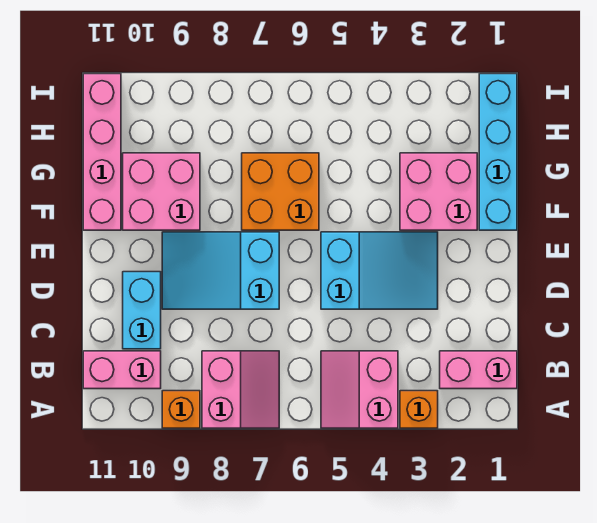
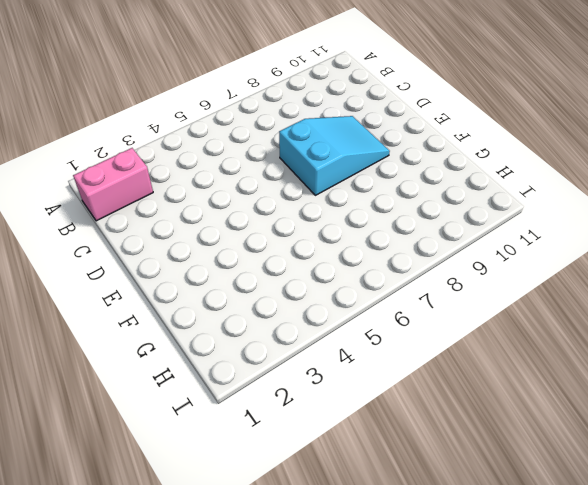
none -> orange brick A3 level 1
none -> pink slope A4:B5 level 1 top 4
none -> pink slope A7:B8 level 1 top 8

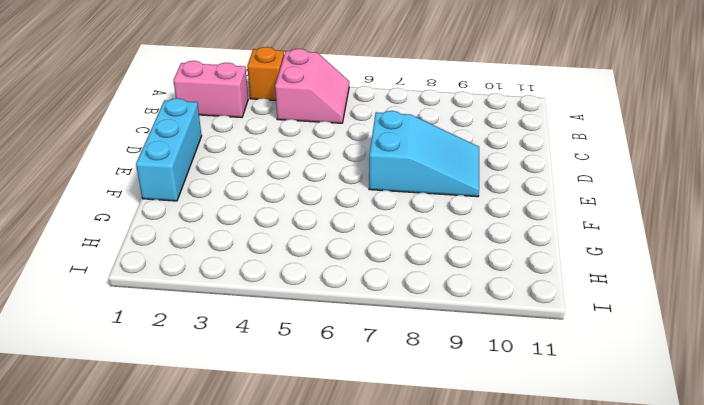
cyan brick D1:F1 level 1 -> cyan brick F1:I1 level 1
none -> pink slope A7:B8 level 1 top 8
none -> orange brick A9 level 1
none -> pink brick B10:B11 level 1

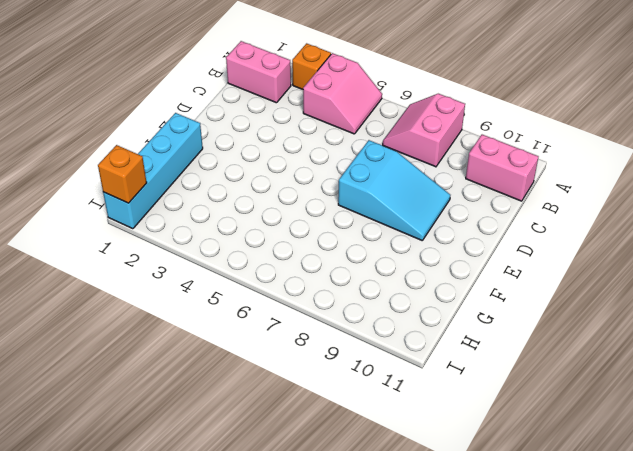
orange brick I1 level 2 -> orange brick A9 level 1
none -> cyan brick C10:D10 level 1
none -> cyan slope D3:E5 level 1 top 5
none -> pink brick F2:G3 level 1

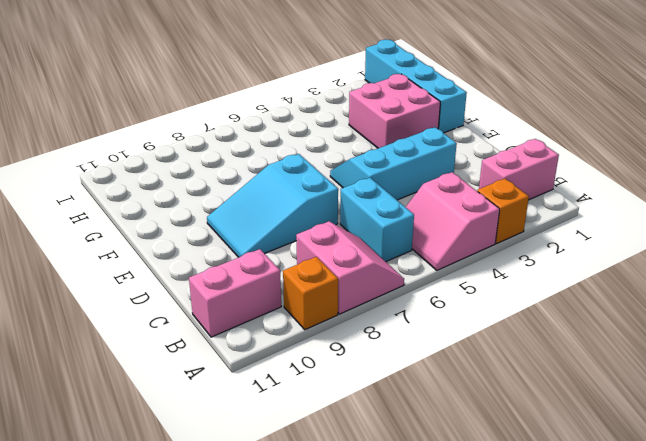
cyan brick B6:C6 level 1 -> cyan brick C10:D10 level 1
cyan slope D3:E5 level 1 top D -> cyan slope D3:E5 level 1 top 5
none -> orange brick F6:G7 level 1
none -> pink brick F9:G10 level 1
none -> pink brick F11:I11 level 1

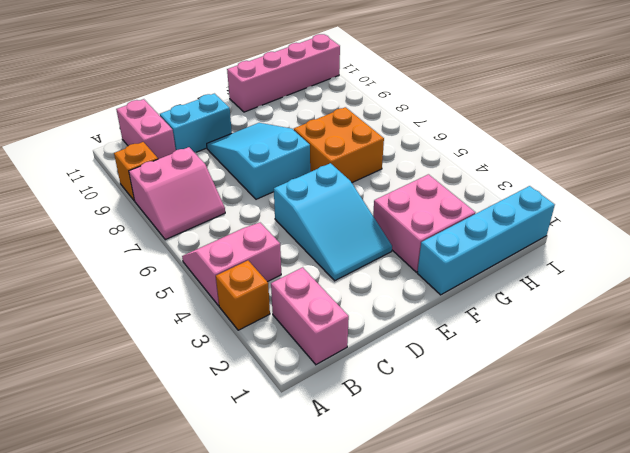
none -> pink brick F9:G10 level 1

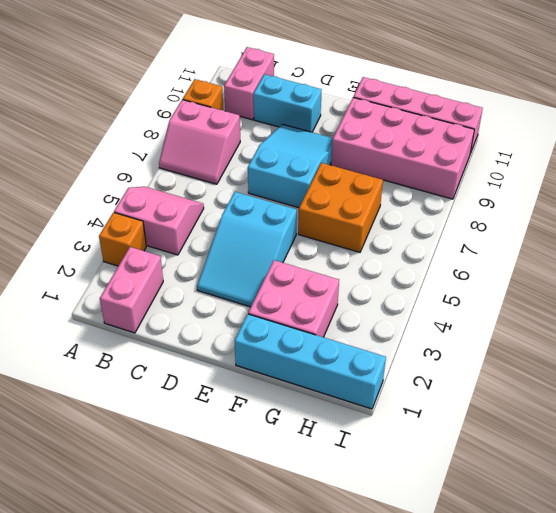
pink brick F9:I10 level 1 -> pink brick F9:G10 level 1

